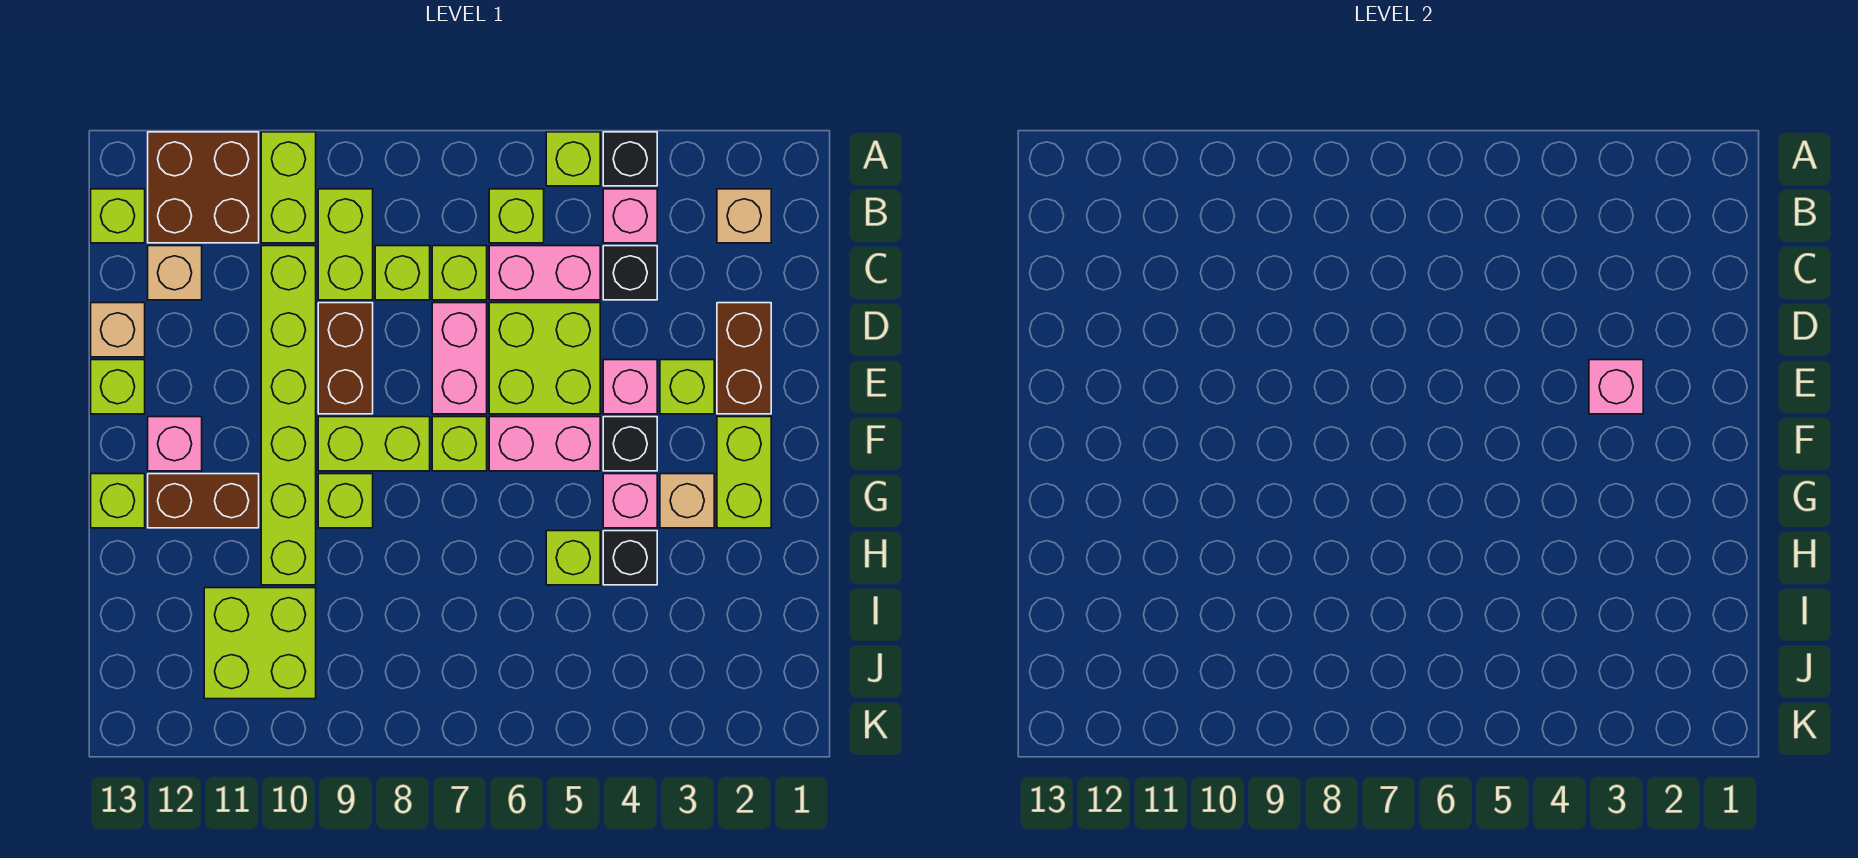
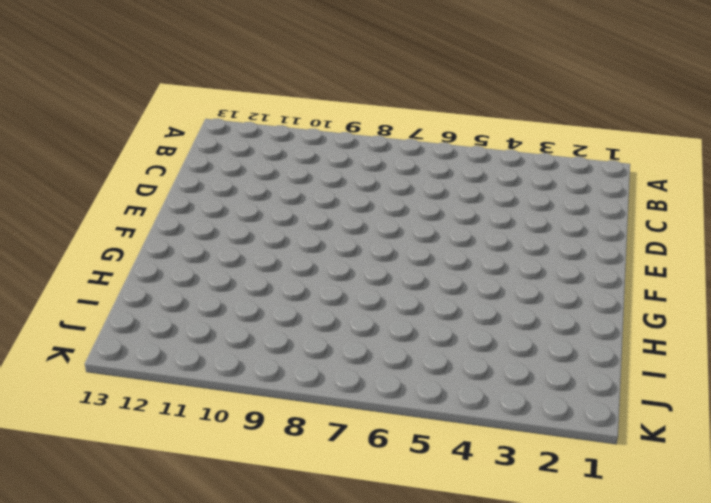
none -> black brick A4 level 1
none -> lime brick A5 level 1
none -> lime brick A10:B10 level 1
none -> brown brick A11:B12 level 1

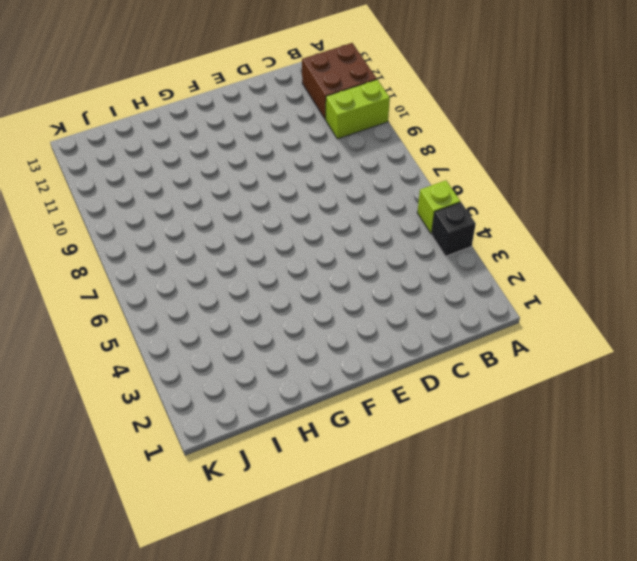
none -> tan brick B2 level 1
none -> pink brick B4 level 1
none -> lime brick B6 level 1
none -> lime brick B9:C9 level 1

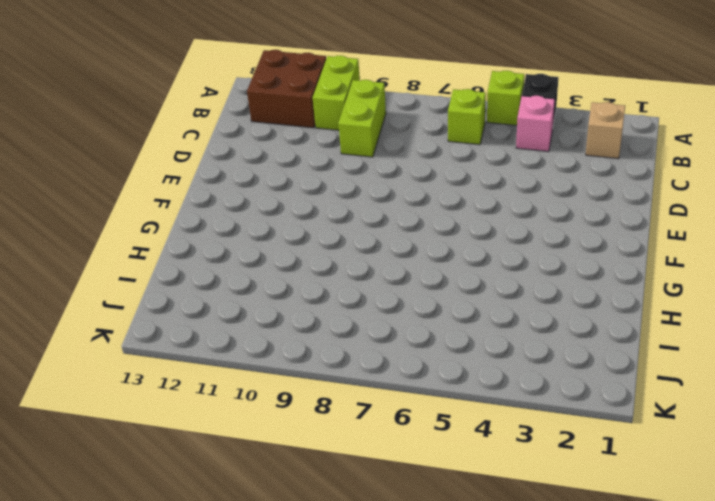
none -> lime brick B13 level 1
none -> black brick C4 level 1
none -> pink brick C5:C6 level 1
none -> lime brick C7 level 1

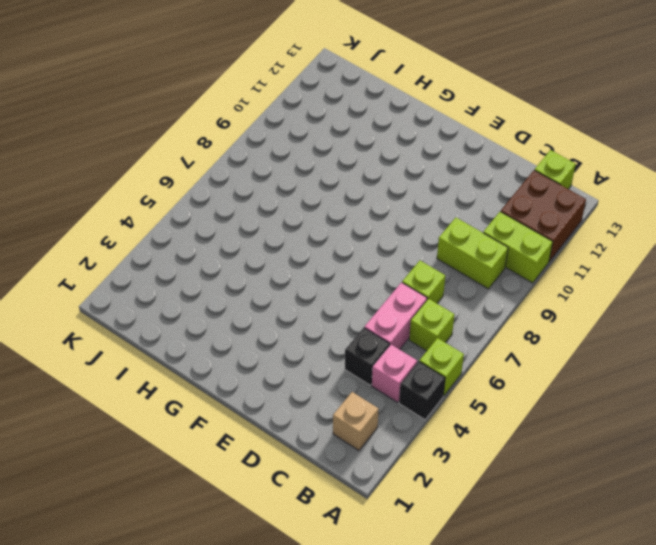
none -> lime brick C8 level 1
none -> lime brick C10:H10 level 1
none -> tan brick C12 level 1
none -> brown brick D2:E2 level 1

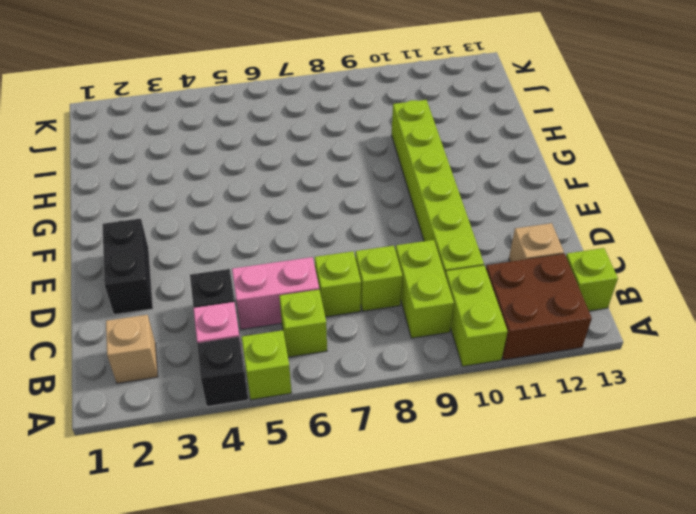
black brick D2:E2 level 1 -> brown brick D2:E2 level 1
none -> lime brick D5:E6 level 1
none -> pink brick D7:E7 level 1
none -> brown brick D9:E9 level 1
none -> tan brick D13 level 1

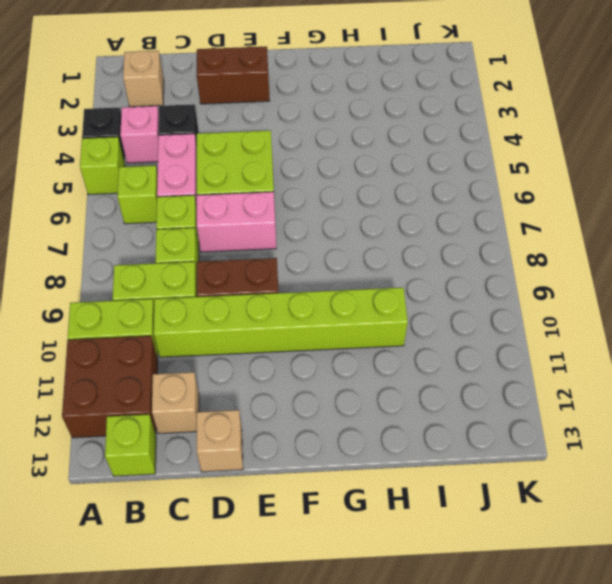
none -> lime brick E3 level 1
none -> pink brick E4 level 1
none -> lime brick E13 level 1
none -> lime brick F2:G2 level 1

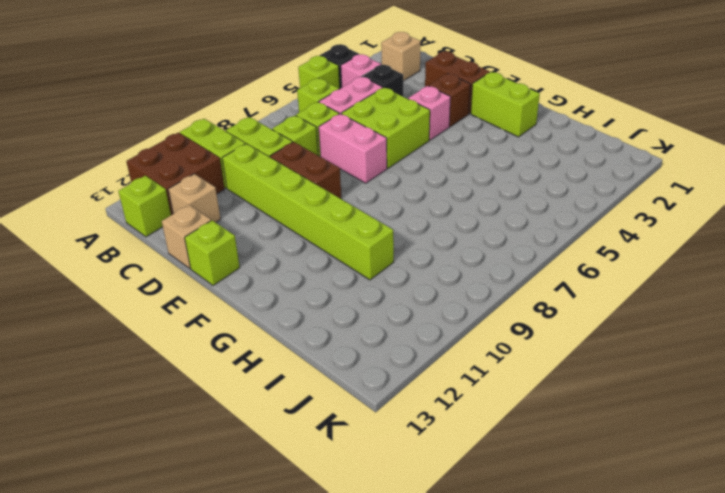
brown brick E3 level 1 -> lime brick E3 level 1
none -> black brick F4 level 1
none -> pink brick F5:F6 level 1
none -> lime brick F7 level 1
none -> lime brick F8:F9 level 1

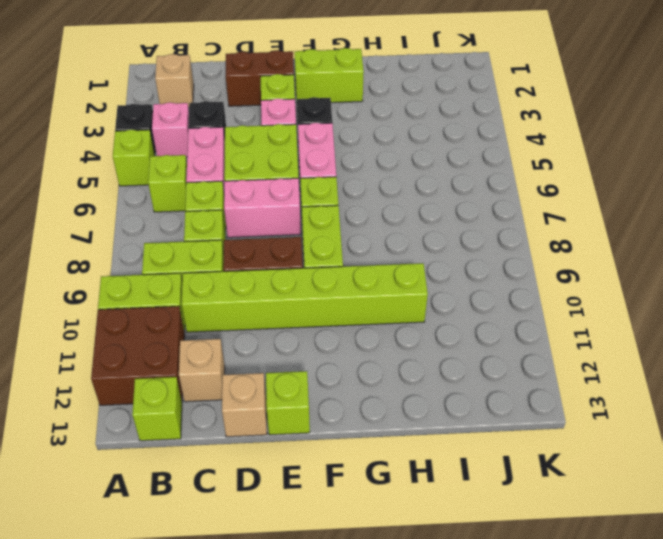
none -> pink brick F12 level 1
none -> tan brick G3 level 1
none -> pink brick G4 level 1
none -> lime brick G9 level 1

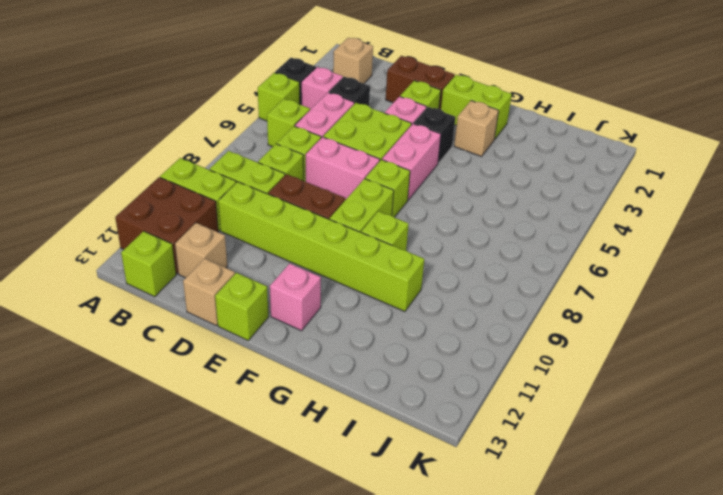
none -> pink brick G4 level 1
none -> brown brick G11:G12 level 1
none -> lime brick G13 level 1
none -> black brick H4 level 1

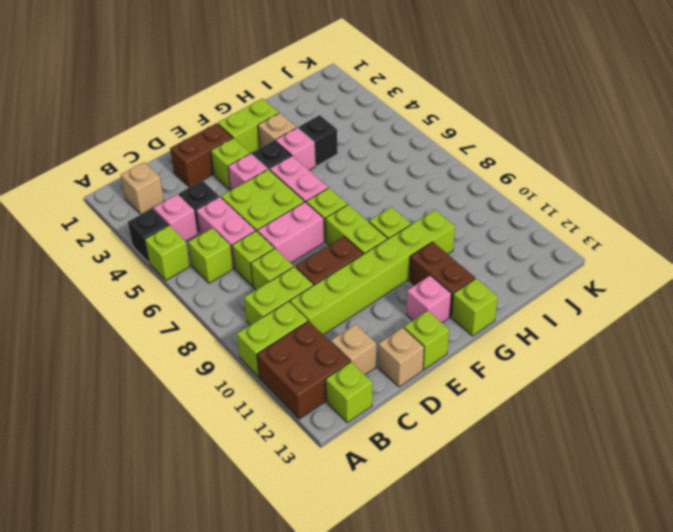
none -> lime brick H5 level 1
none -> lime brick I10:J11 level 1
none -> pink brick E3 level 2

